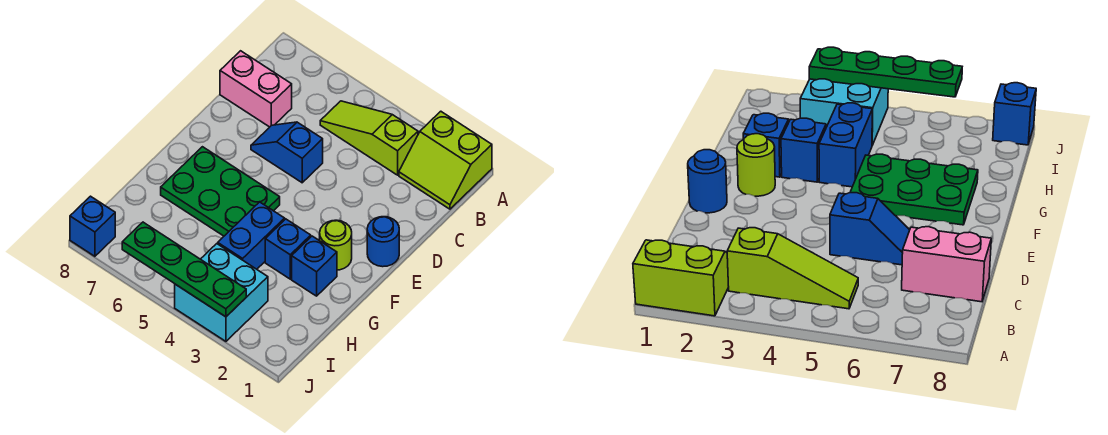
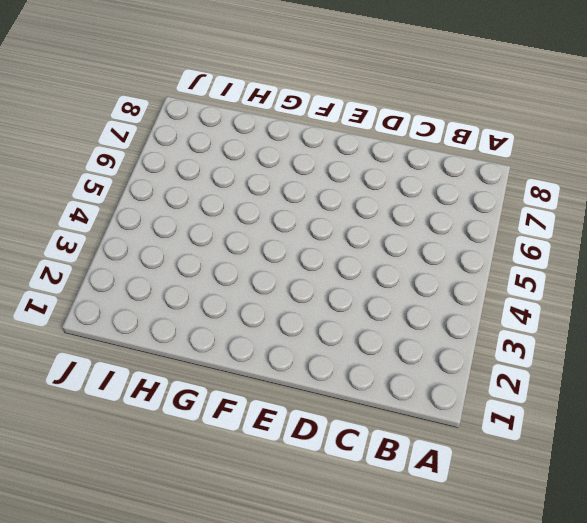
none -> lime slope A1:B2 level 1 top A
none -> lime slope B3:B5 level 1 top 3
none -> pink brick C7:C8 level 1

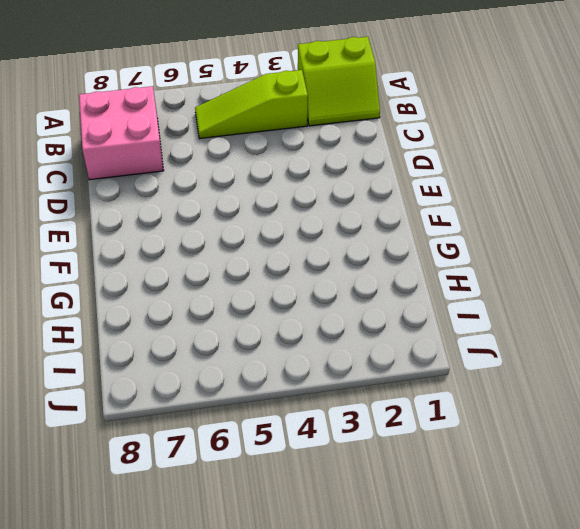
pink brick B7:C8 level 1 -> pink brick C7:C8 level 1
none -> blue slope D5:D6 level 1 top 5
none -> blue round brick E1 level 1
none -> lime round brick F2 level 1

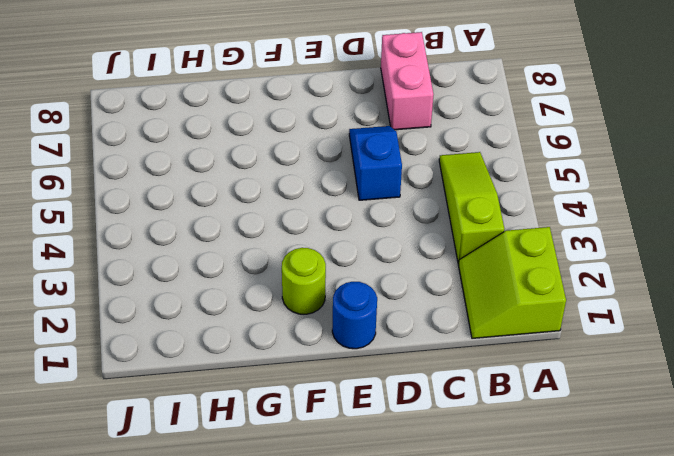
none -> green plate F5:G7 level 1
none -> blue brick G2 level 1
none -> blue brick G3 level 1

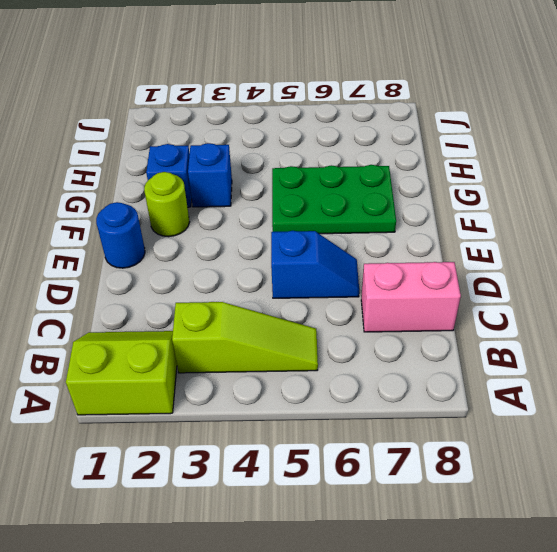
none -> blue brick G4:H4 level 1
none -> cyan brick I3:J4 level 1
none -> blue brick J8 level 1

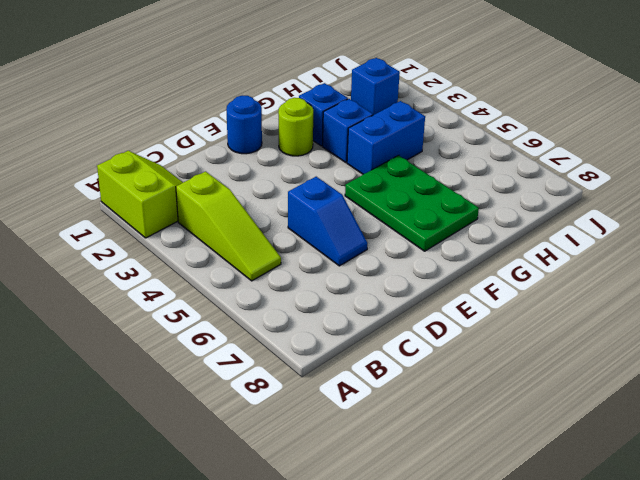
blue brick I2 level 1 -> blue brick J8 level 1
none -> pink brick C7:C8 level 1
none -> cyan brick I3:J4 level 1
none -> green plate J3:J6 level 2

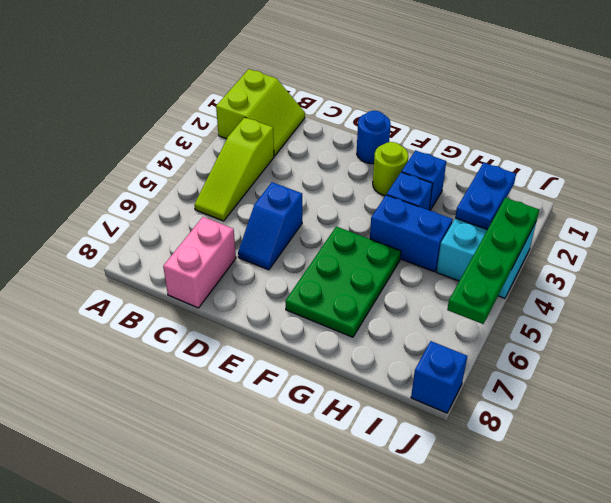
blue plate I2:I3 level 2 -> none

